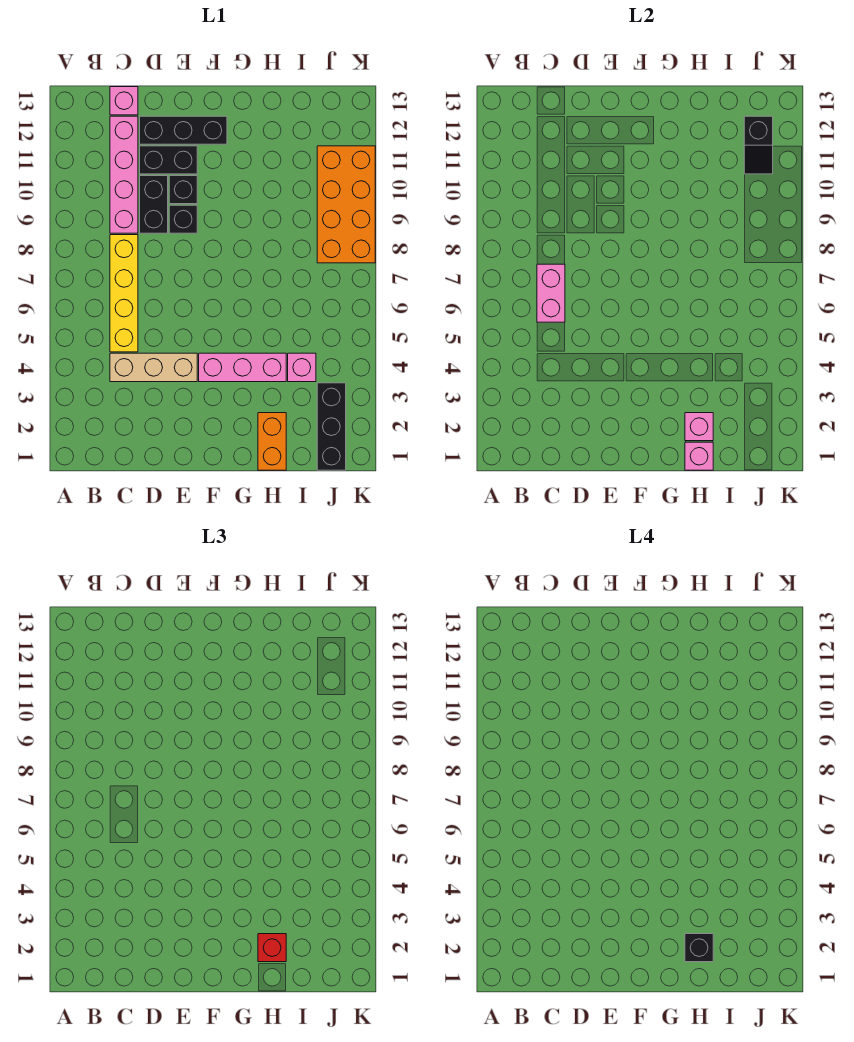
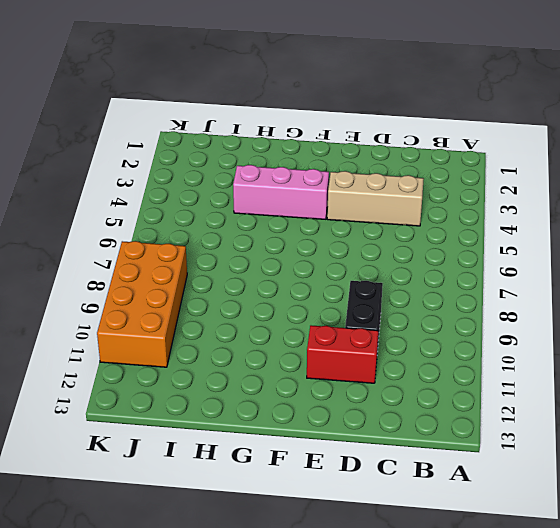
red brick D11:E11 level 1 -> black brick D11:E11 level 1
none -> yellow brick C5:C8 level 1
none -> pink brick C9:C12 level 1
none -> pink brick C13 level 1

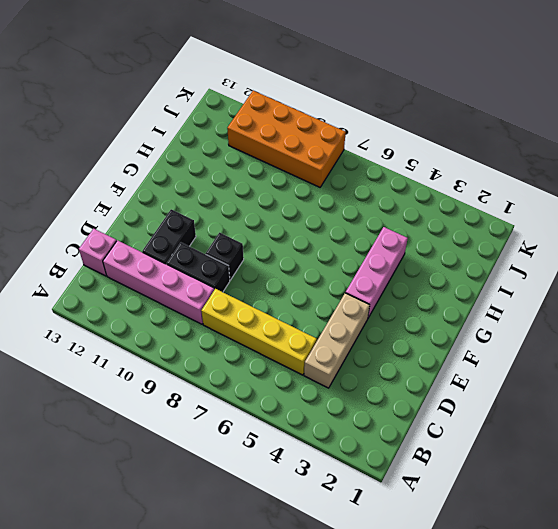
none -> black brick D12:F12 level 1
none -> black brick E10 level 1
none -> orange brick H1:H2 level 1

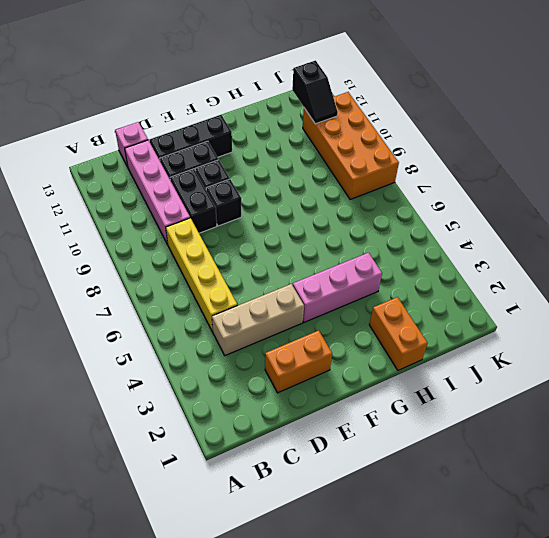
orange brick D2:E2 level 1 -> none
none -> pink brick I4 level 1
none -> black brick J1:J3 level 1
none -> pink brick C6:C7 level 2

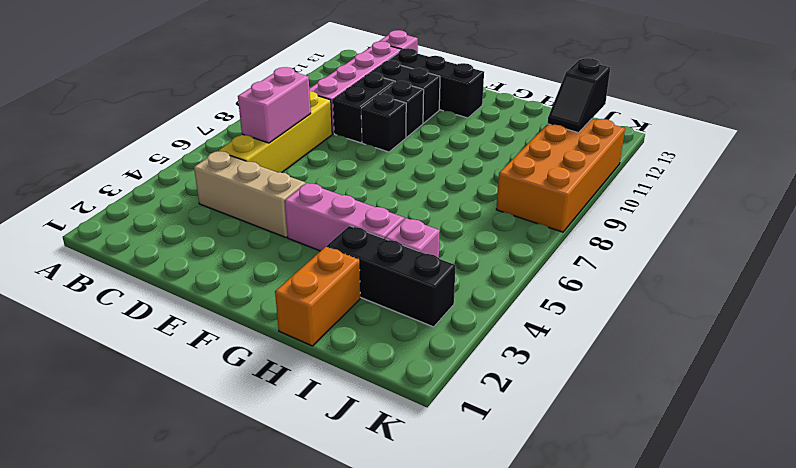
black brick H3:J3 level 1 -> black brick J1:J3 level 1
none -> pink brick H1 level 2
none -> pink brick H2 level 2
none -> red brick H2 level 3

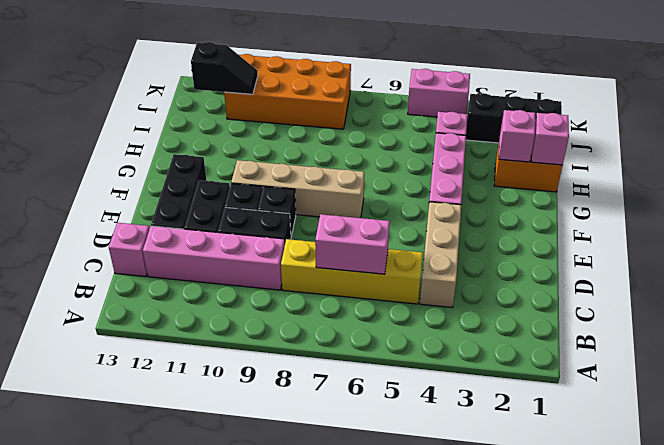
tan brick F7:F10 level 1 -> none
pink brick K4:K5 level 1 -> none
none -> red brick H2 level 3
none -> black brick H2 level 4

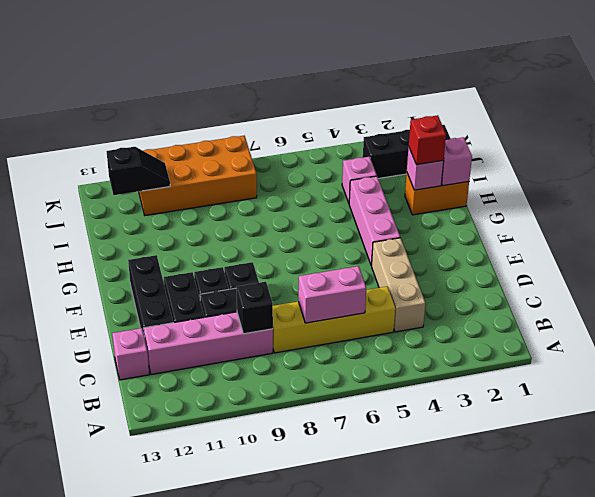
black brick C9 level 2 -> black brick H2 level 4

